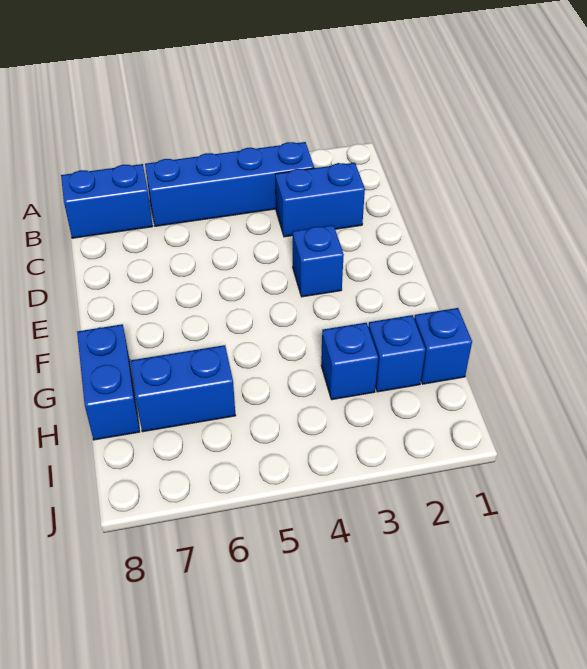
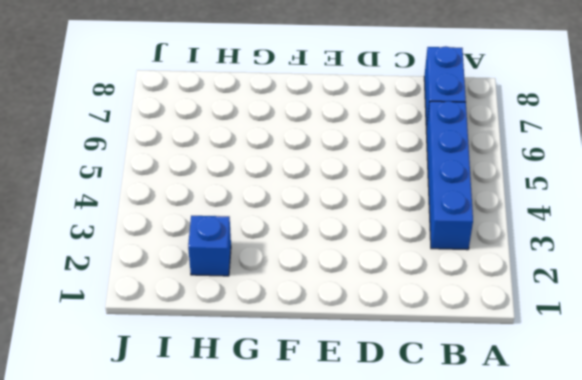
none -> blue brick C2:C3 level 1
none -> blue brick E3 level 1

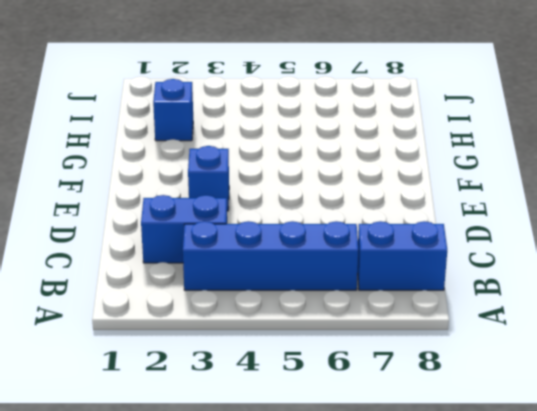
none -> blue brick G8:H8 level 1
none -> blue brick H1 level 1

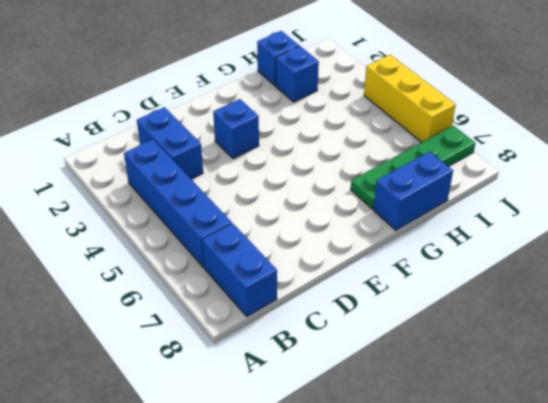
green plate G7:J7 level 1 -> blue brick H6:H7 level 1
yellow brick J4:J6 level 1 -> none
none -> blue brick H3 level 1

